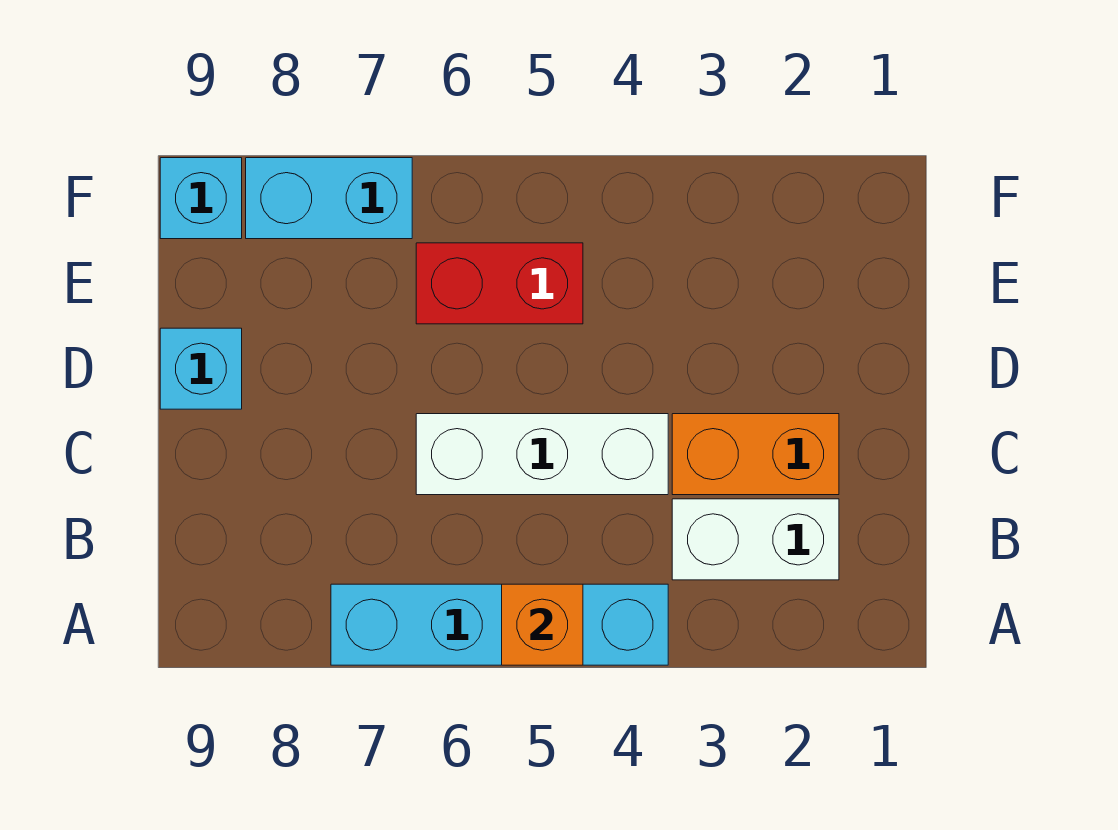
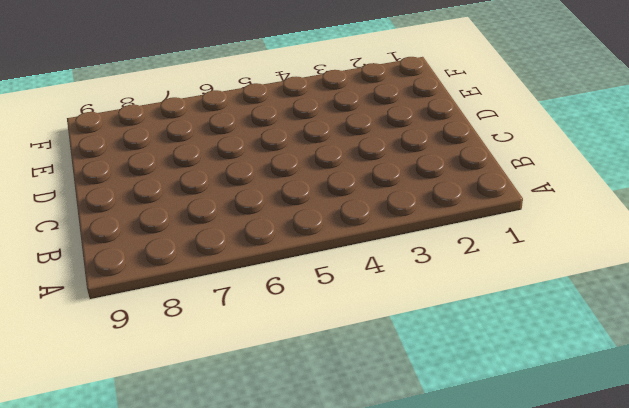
none -> cyan brick A4:A7 level 1
none -> white brick B2:B3 level 1

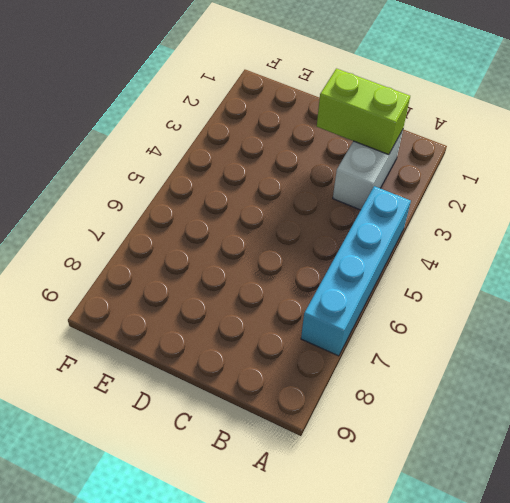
lime brick B2:C2 level 2 -> none
none -> orange brick C2:C3 level 1
none -> white brick C4:C6 level 1

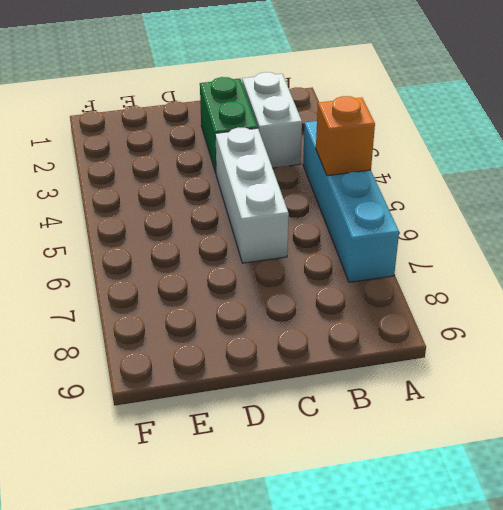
green brick C2:C3 level 1 -> orange brick C2:C3 level 1
none -> cyan brick D9 level 1
none -> red brick E5:E6 level 1

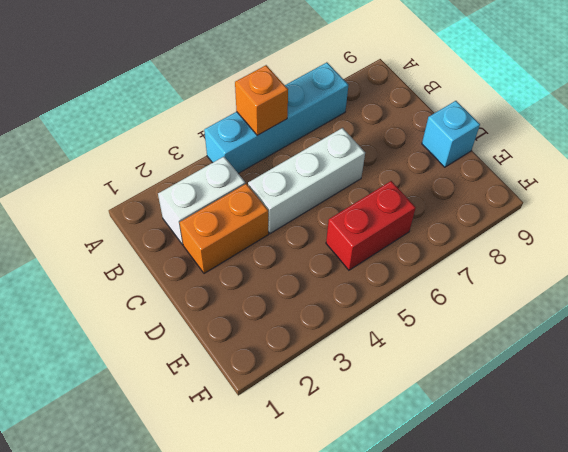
none -> cyan brick F7:F8 level 1
none -> cyan brick F9 level 1

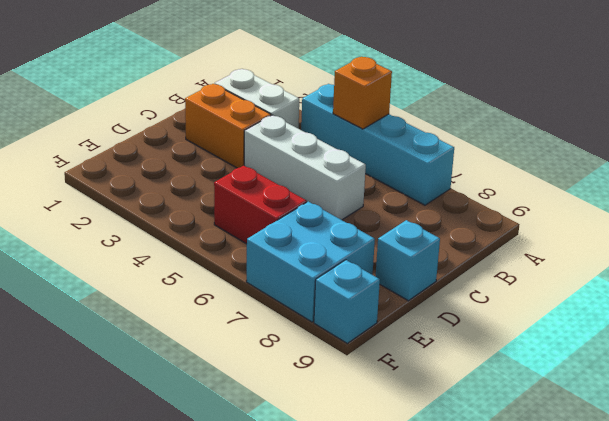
cyan brick E7:F8 level 1 -> cyan brick F7:F8 level 1

